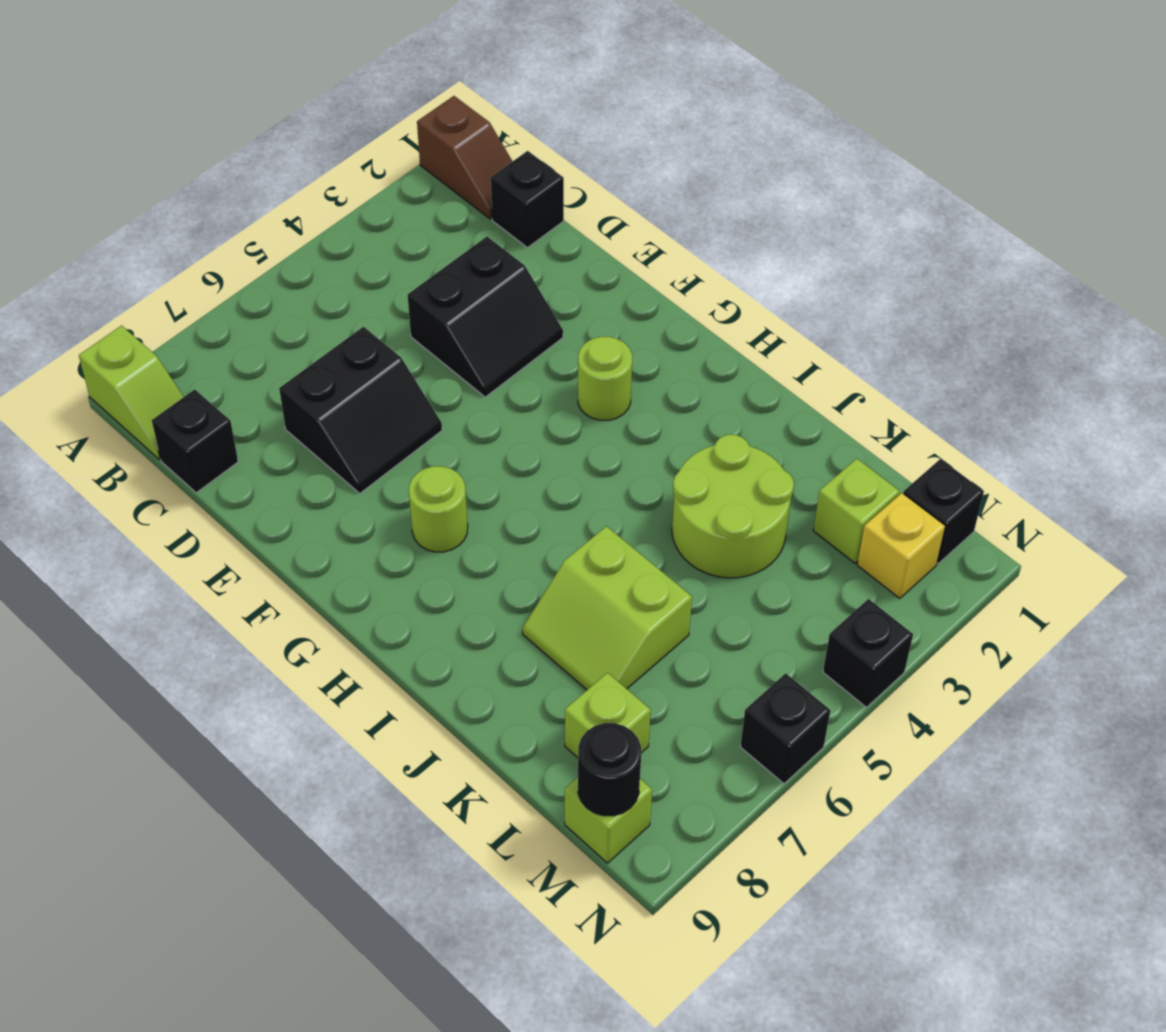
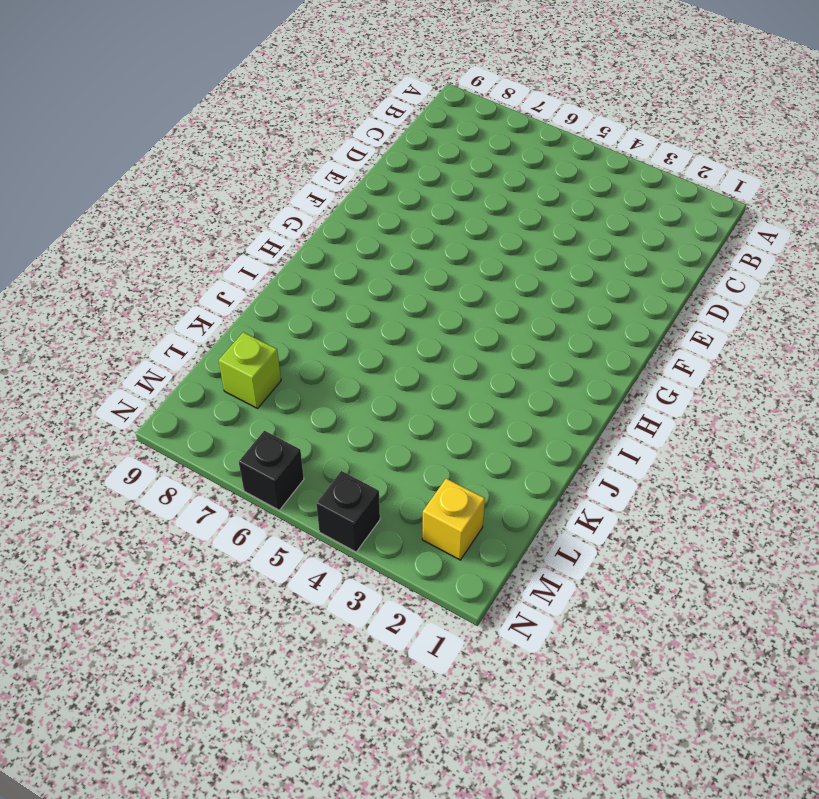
none -> brown slope A1:B1 level 1 top A
none -> lime slope A9:B9 level 1 top A
none -> black brick C1 level 1

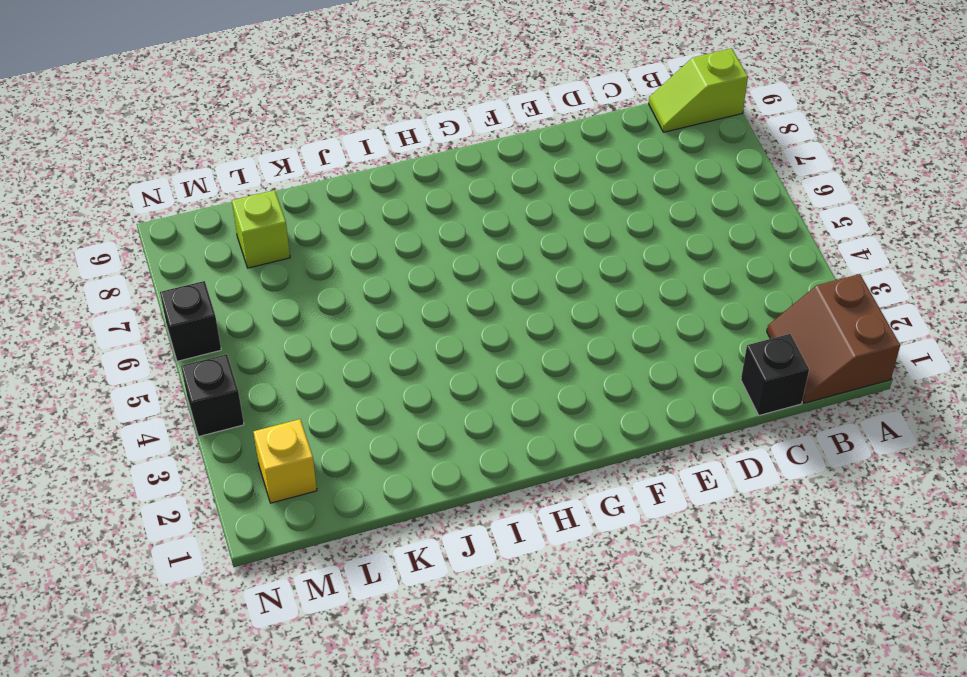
brown slope A1:B2 level 1 top A -> brown slope A1:B1 level 1 top A
none -> black brick C9 level 1
none -> black slope D3:E4 level 1 top D
none -> black slope D6:E7 level 1 top D

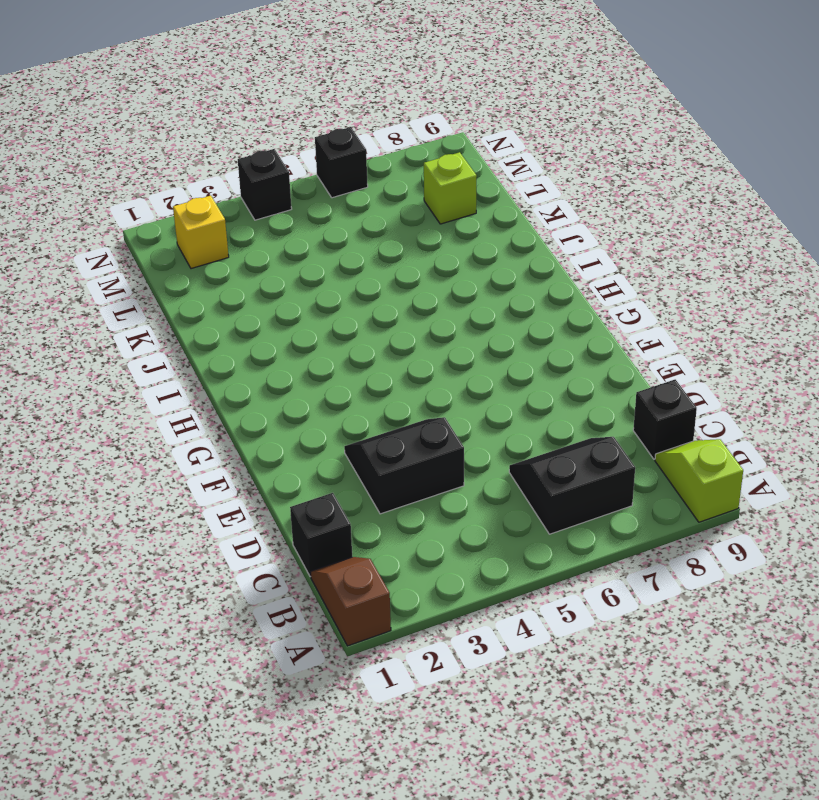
black slope B6:C7 level 1 top B -> black slope D6:E7 level 1 top D
none -> lime round brick G3 level 1
none -> lime round brick G7 level 1
none -> lime round brick J3:K4 level 1

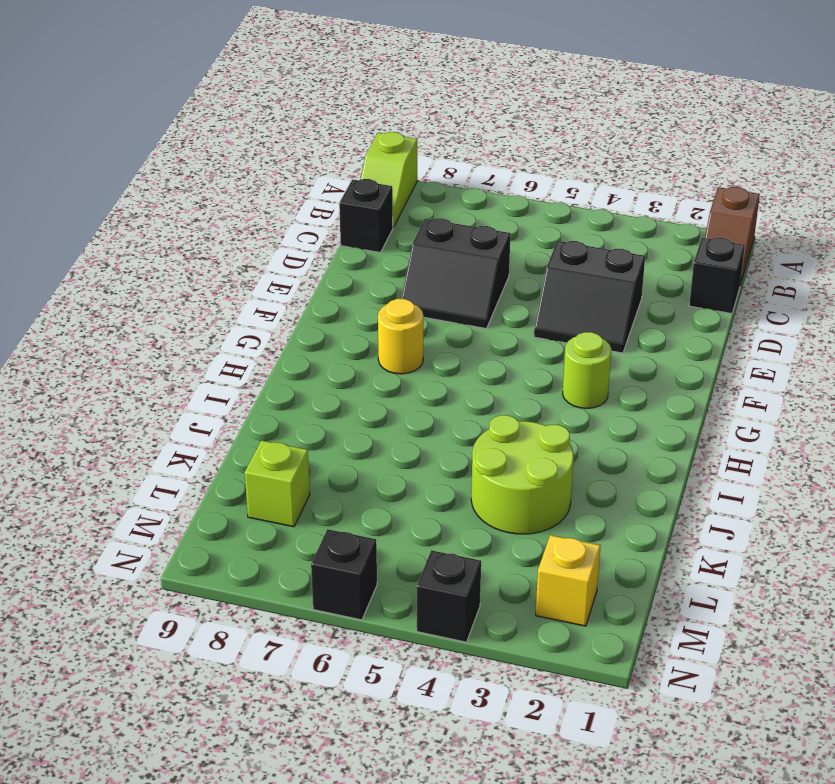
yellow round brick G7 level 1 -> lime round brick G7 level 1
none -> lime slope J6:K7 level 1 top 6
none -> lime brick L2 level 1
none -> black brick M1 level 1

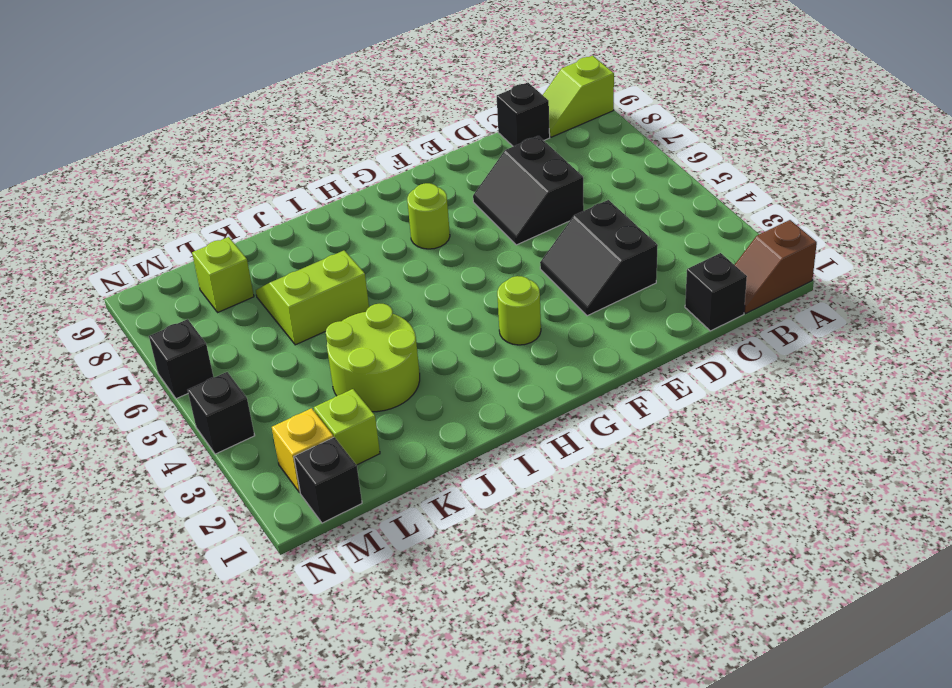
none -> lime brick M9 level 1
none -> black round brick M9 level 2

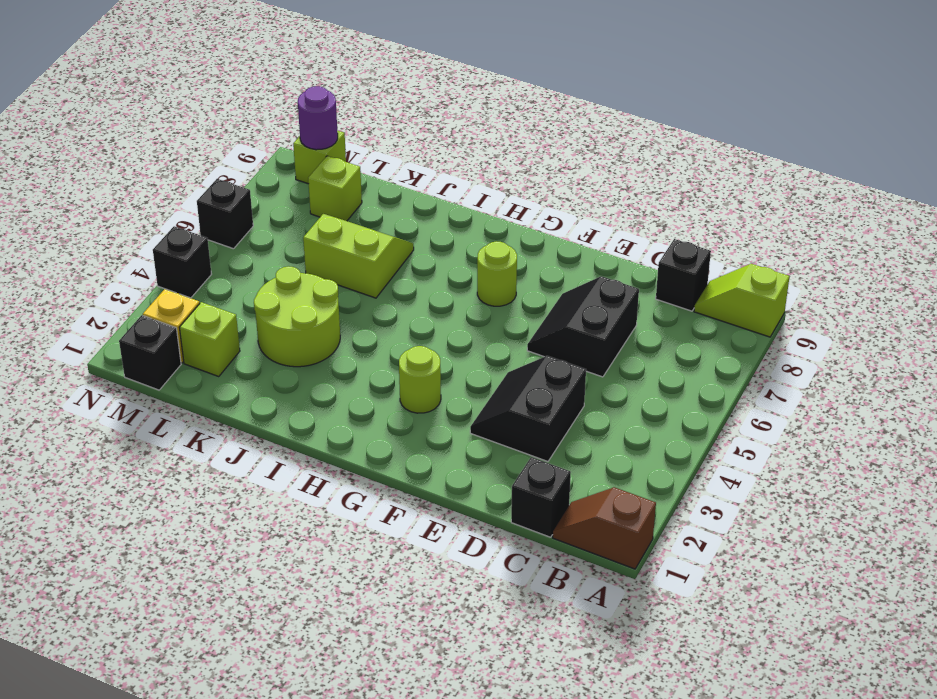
purple round brick M9 level 2 -> black round brick M9 level 2

